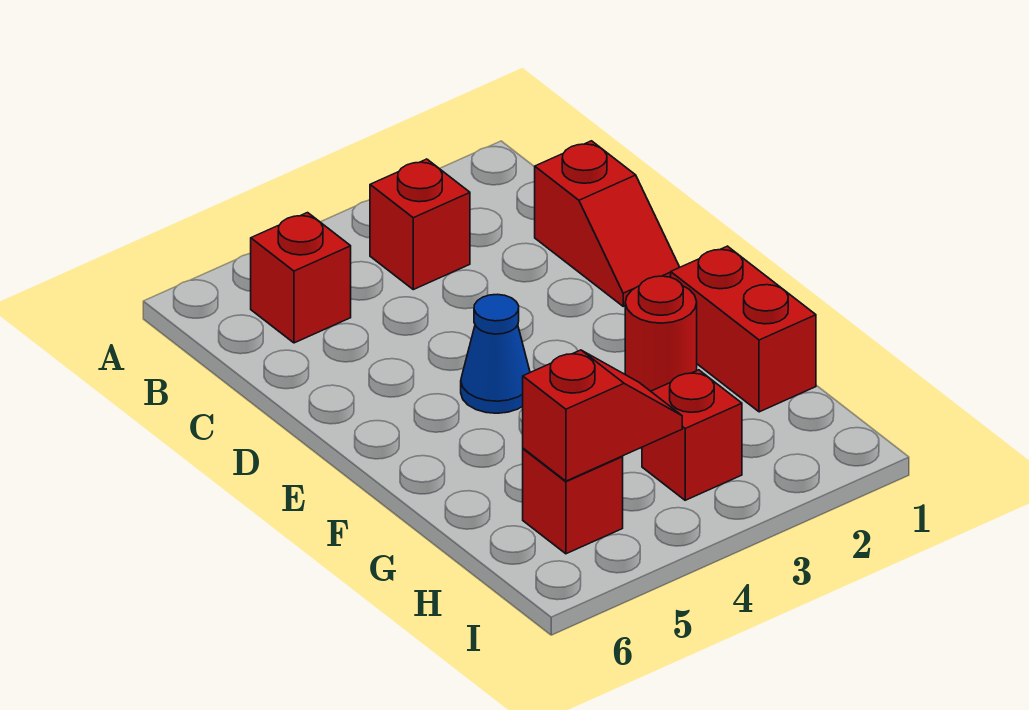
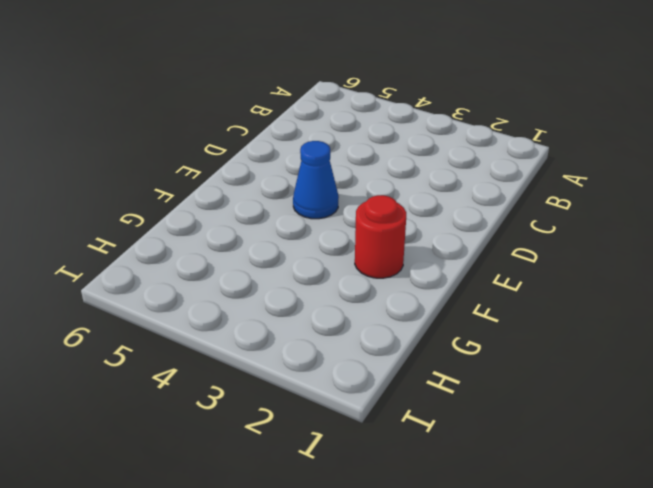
none -> red brick B3 level 1
none -> red brick B5 level 1

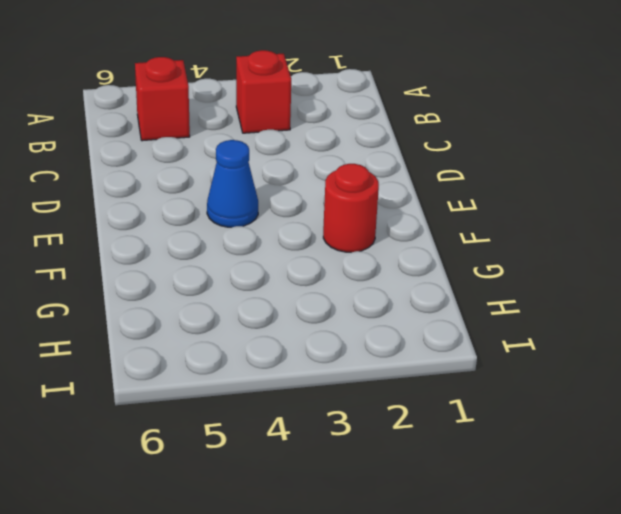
none -> red slope C1:D1 level 1 top C
none -> red brick F1:G1 level 1

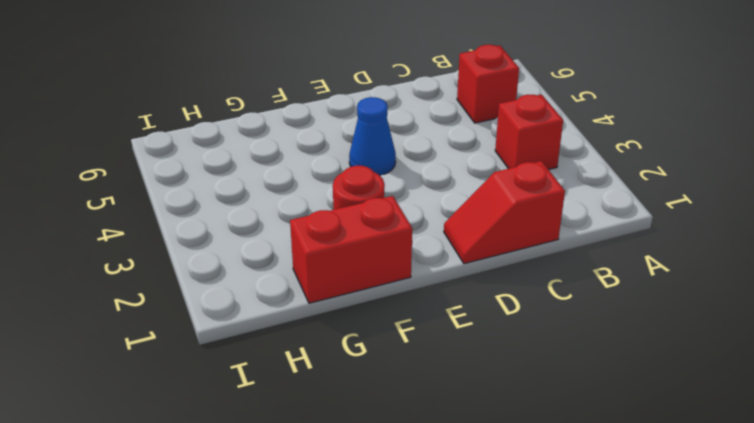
none -> red brick H3 level 1
none -> red brick H5 level 1

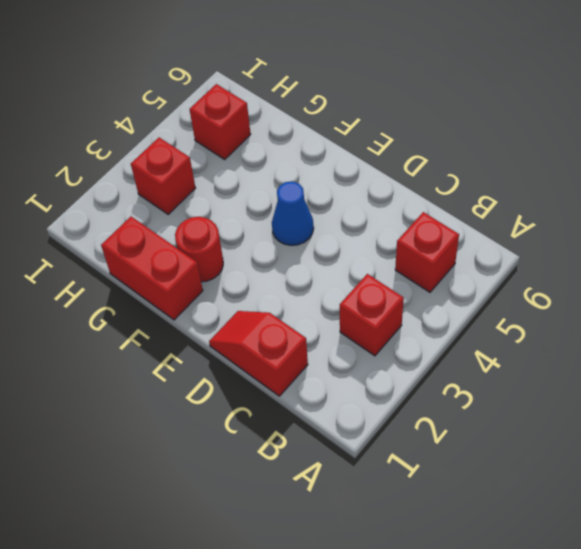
none -> red slope H4:H5 level 2 top 5

